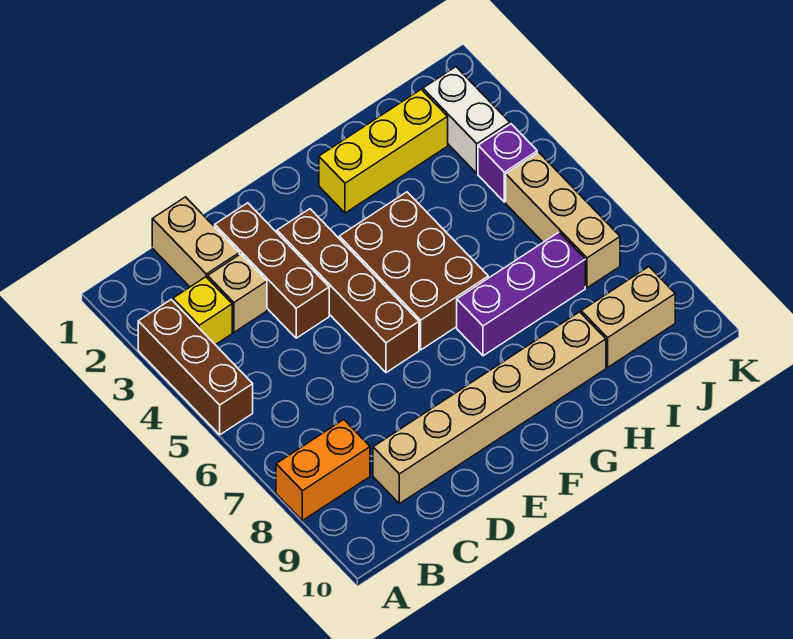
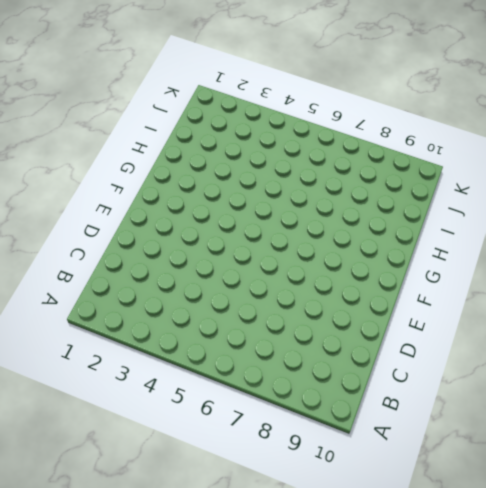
none -> brown brick A3:A5 level 1
none -> orange brick A8:B8 level 1
none -> yellow brick B3 level 1

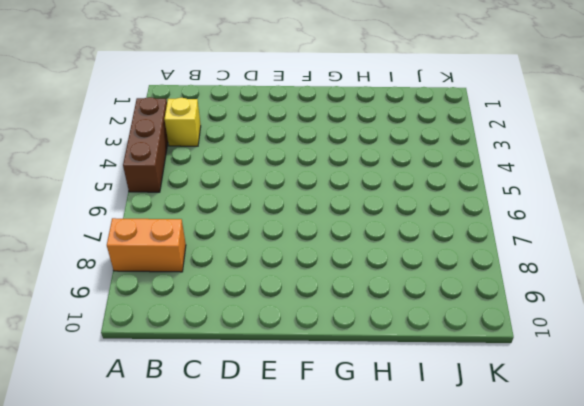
none -> tan brick C1:C2 level 1
none -> tan brick C3 level 1
none -> tan brick C9:H9 level 1

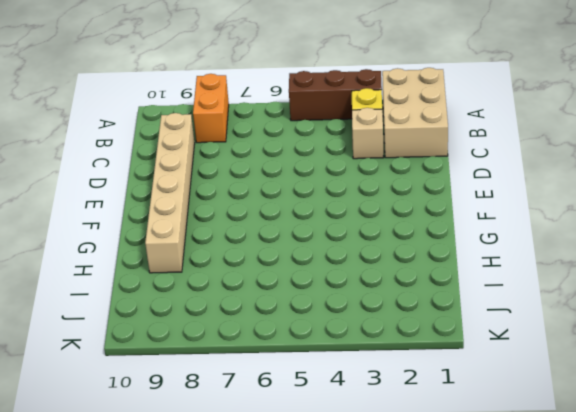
tan brick A1:C2 level 1 -> tan brick C1:C2 level 1
none -> brown brick D2:D4 level 1
none -> brown brick E3:E6 level 1
none -> brown brick F4:G6 level 1

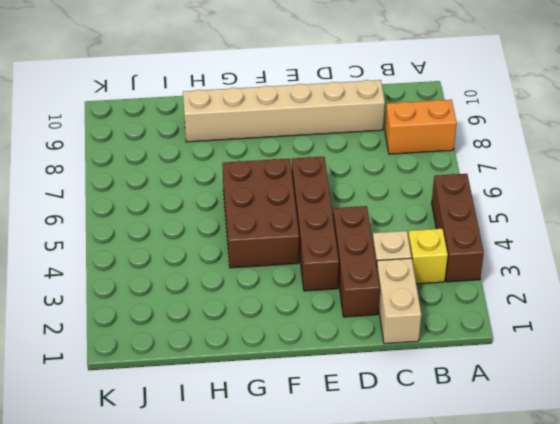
none -> yellow brick G2:I2 level 1
none -> purple brick G7:I7 level 1
none -> tan brick I9:J9 level 1

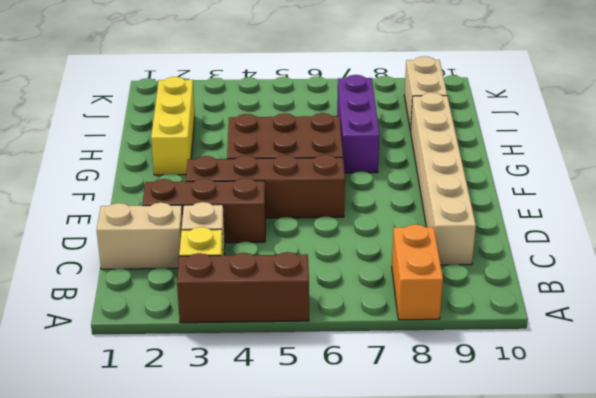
none -> white brick J2:J3 level 1
none -> purple brick J4 level 1
none -> tan brick J5:J7 level 1

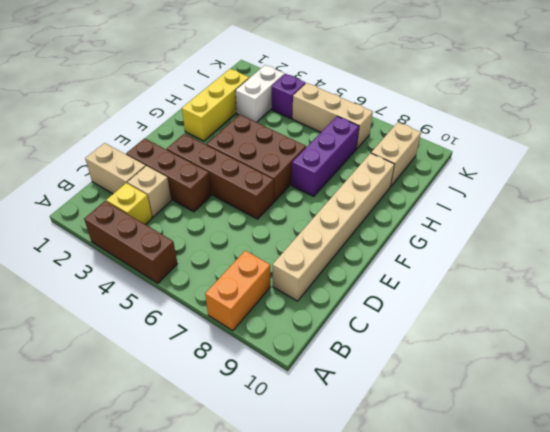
white brick I3:J3 level 1 -> white brick J2:J3 level 1

